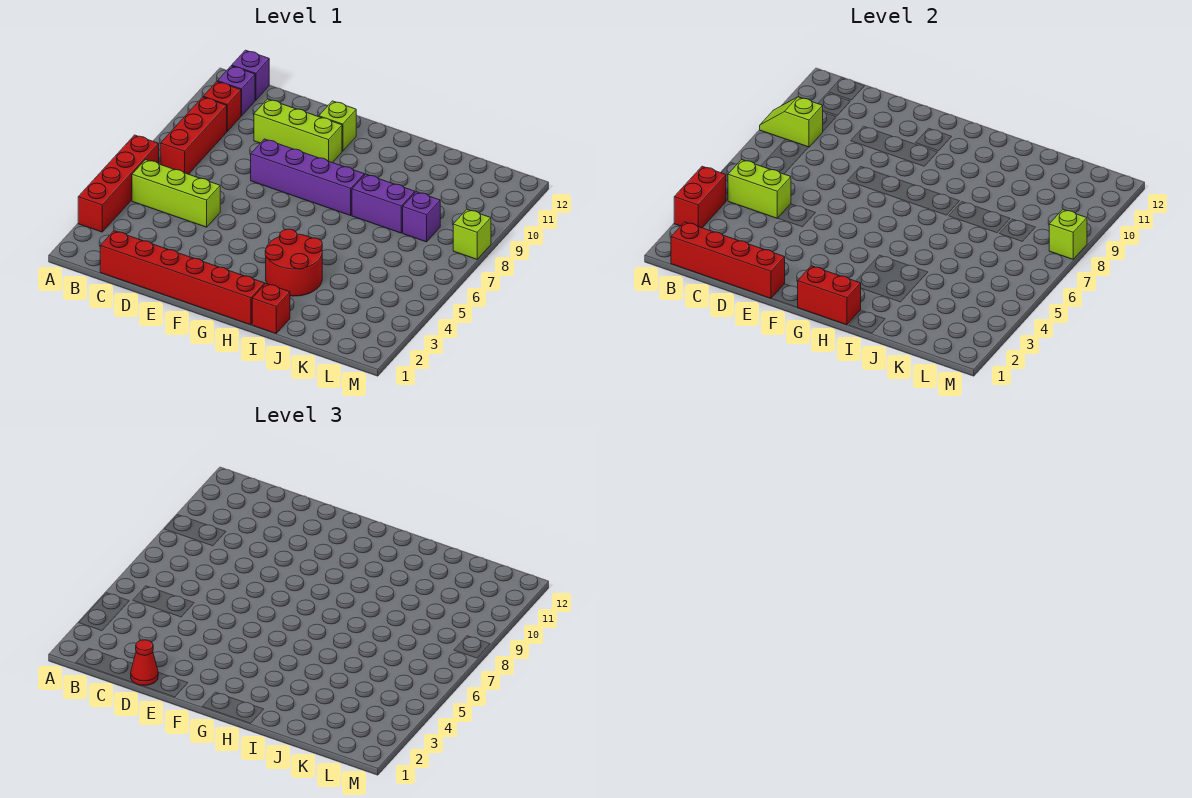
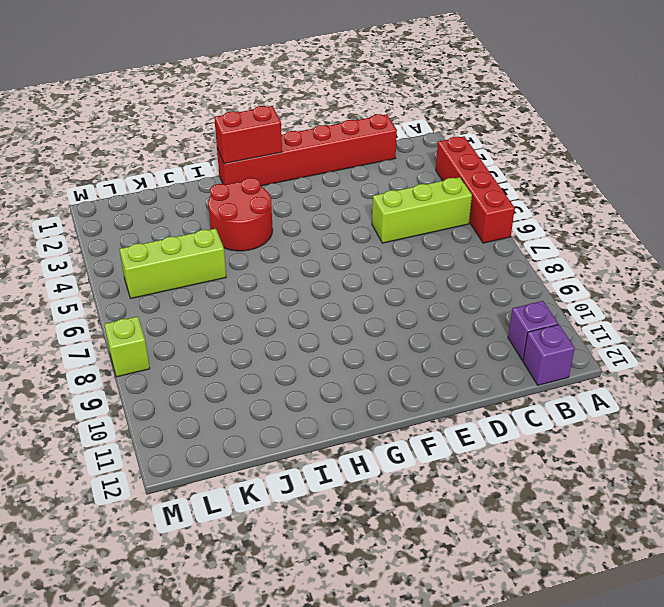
lime brick J5:L5 level 1 -> lime brick D10:F10 level 1
none -> red brick B7:B9 level 1
none -> red brick B10 level 1
none -> purple brick E8:H8 level 1

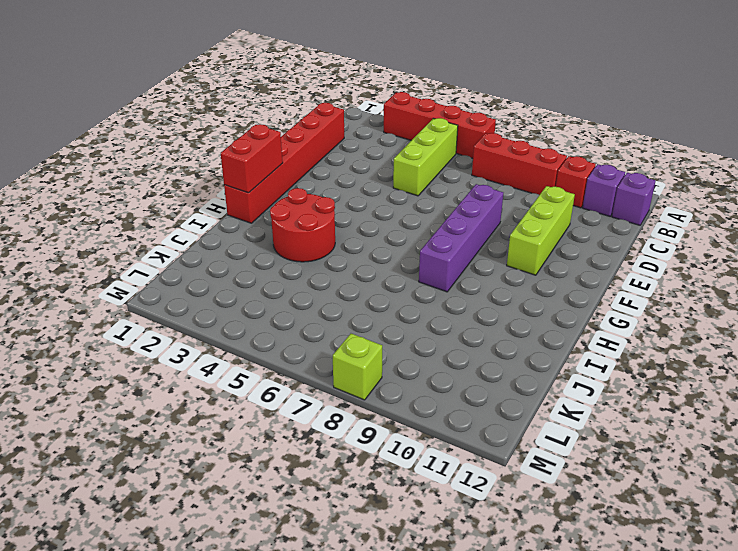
none -> lime brick F11 level 1
none -> red brick I1 level 1
none -> purple brick I8:J8 level 1

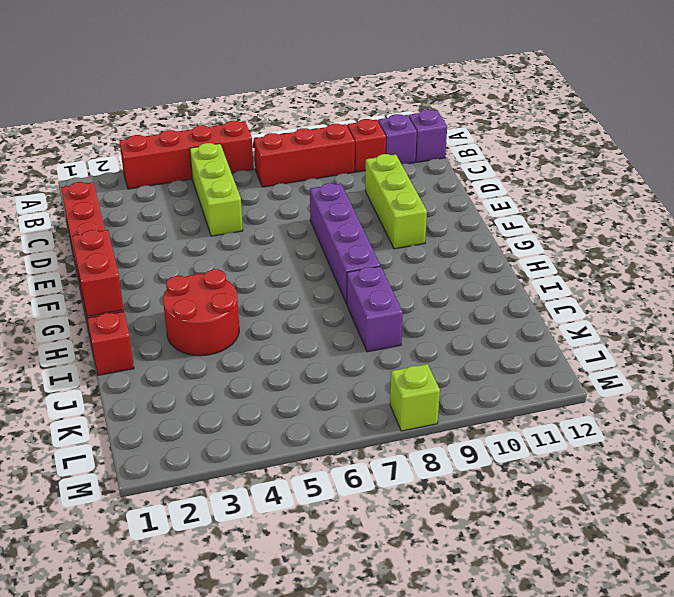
none -> lime brick F11 level 1
none -> purple brick K8 level 1
none -> red brick A3:A4 level 2

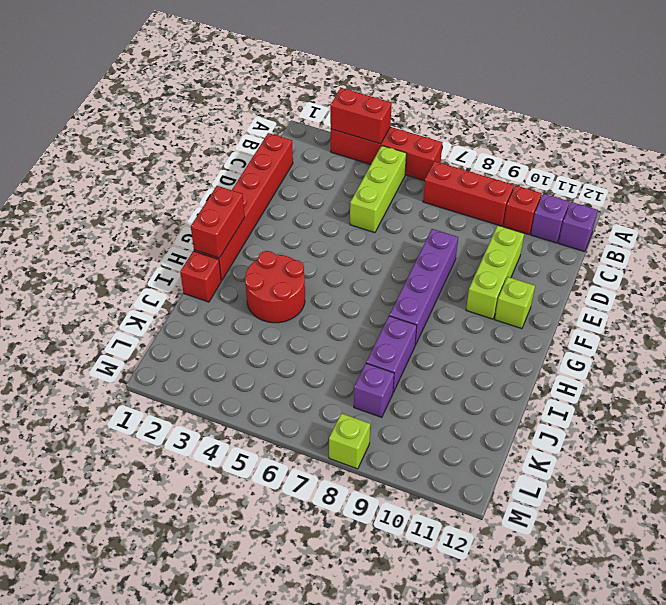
none -> lime slope A9:B9 level 2 top B
none -> red brick B1:E1 level 2
none -> lime brick B5:C5 level 2

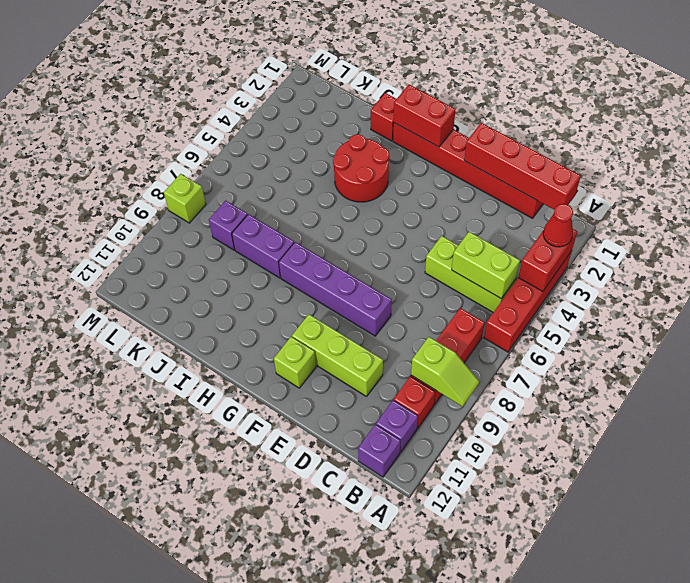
red cone A3 level 3 -> red cone D1 level 3
none -> lime brick M8 level 2

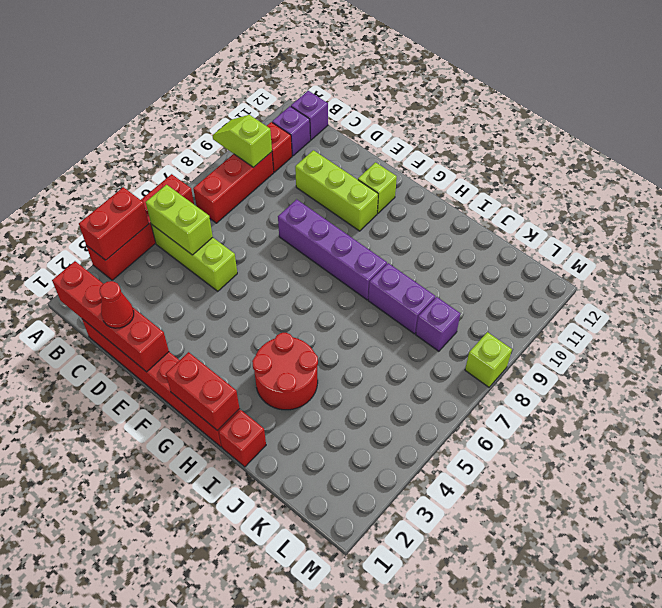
none -> lime brick M8 level 2

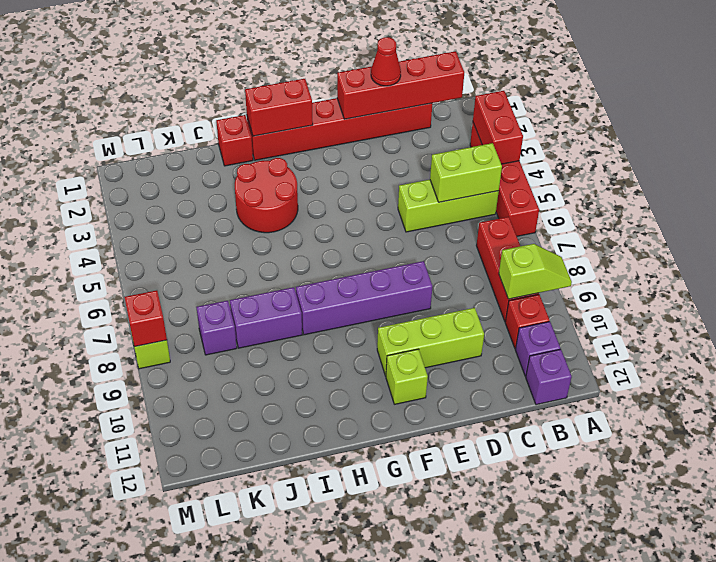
red brick M8 level 2 -> lime brick M8 level 2

